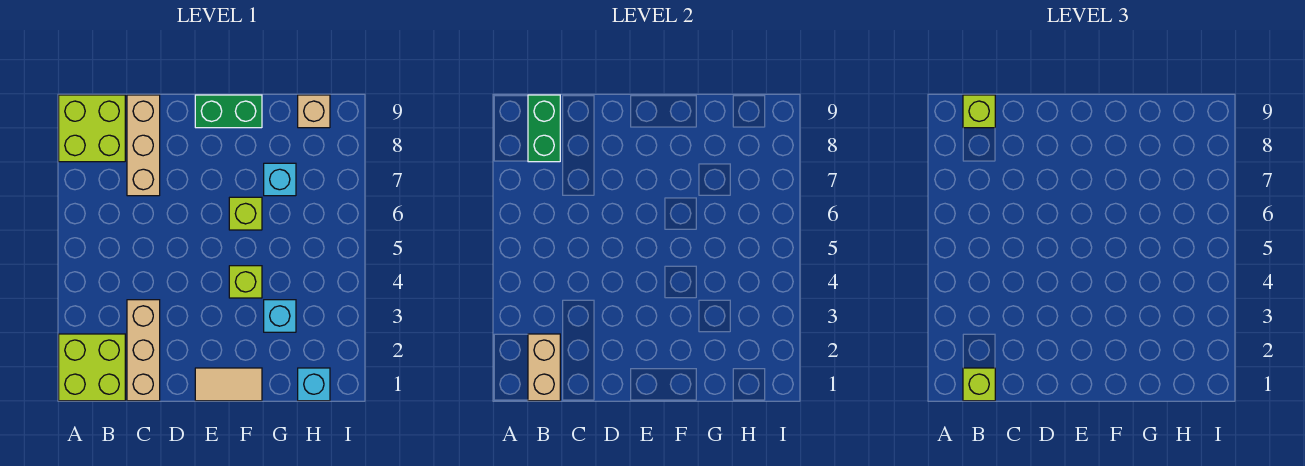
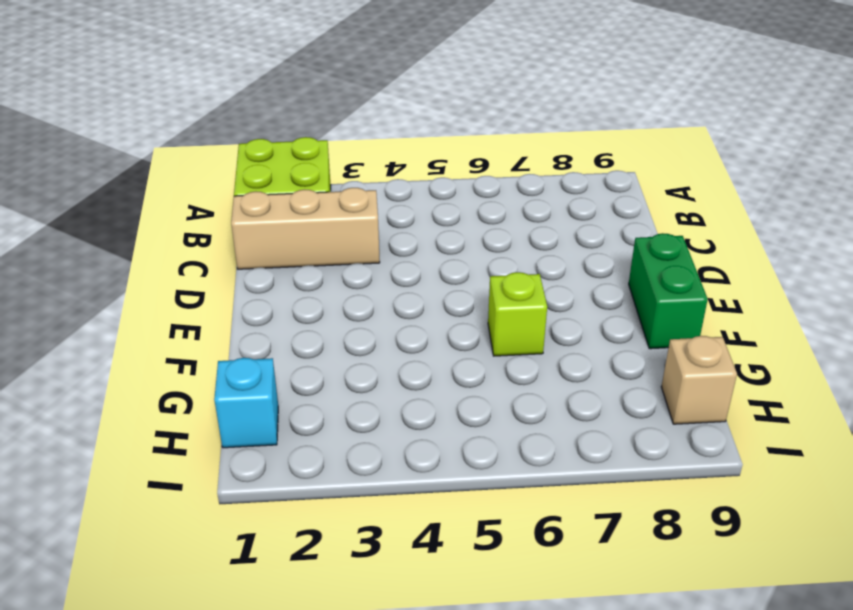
none -> lime brick A8:B9 level 1
none -> tan brick C7:C9 level 1
none -> tan tile E1:F1 level 1

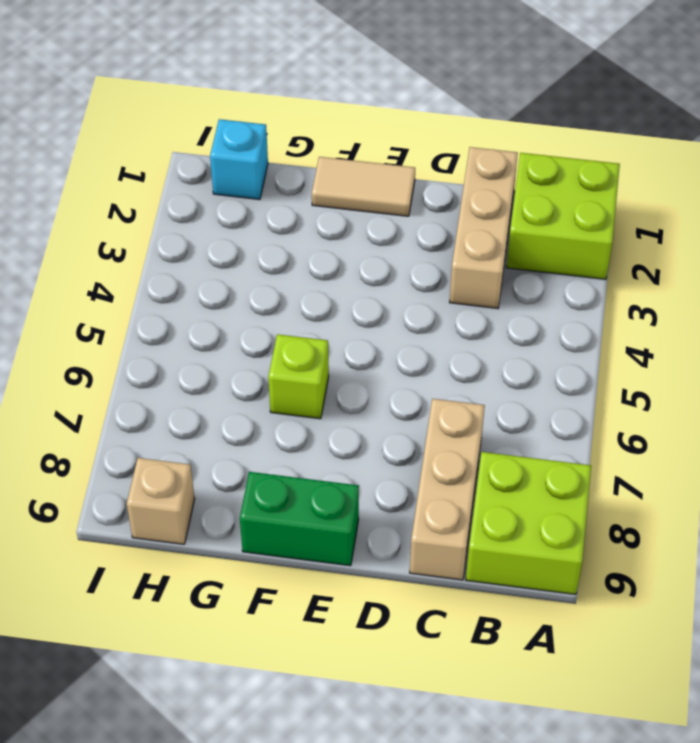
none -> lime brick F4 level 1
none -> cyan brick G3 level 1
none -> cyan brick G7 level 1

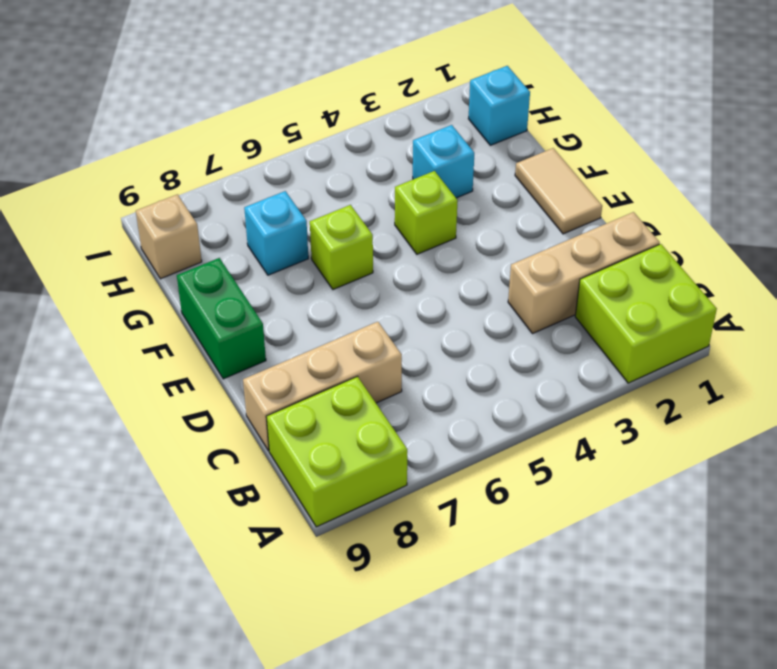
none -> tan brick B1:B2 level 2
none -> green brick B8:B9 level 2
none -> lime brick B1 level 3

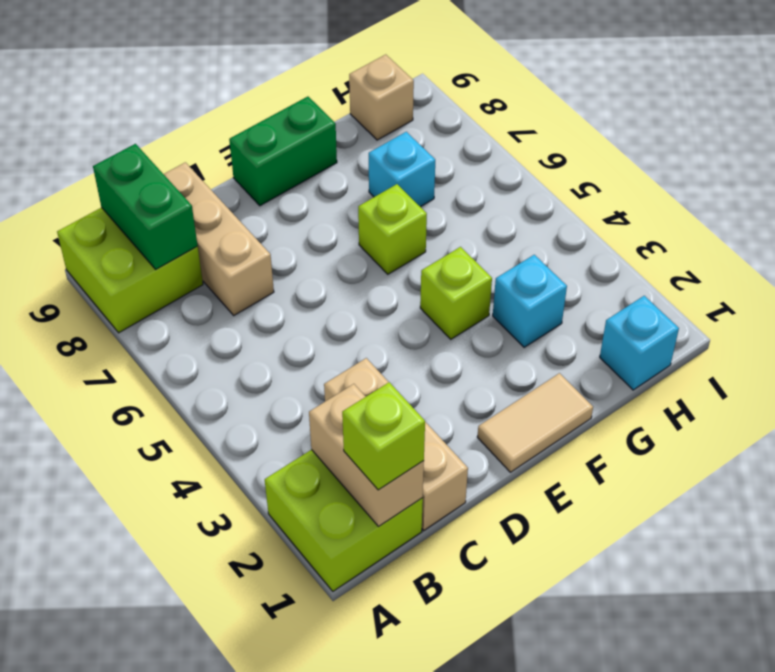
none -> lime brick B9 level 3

